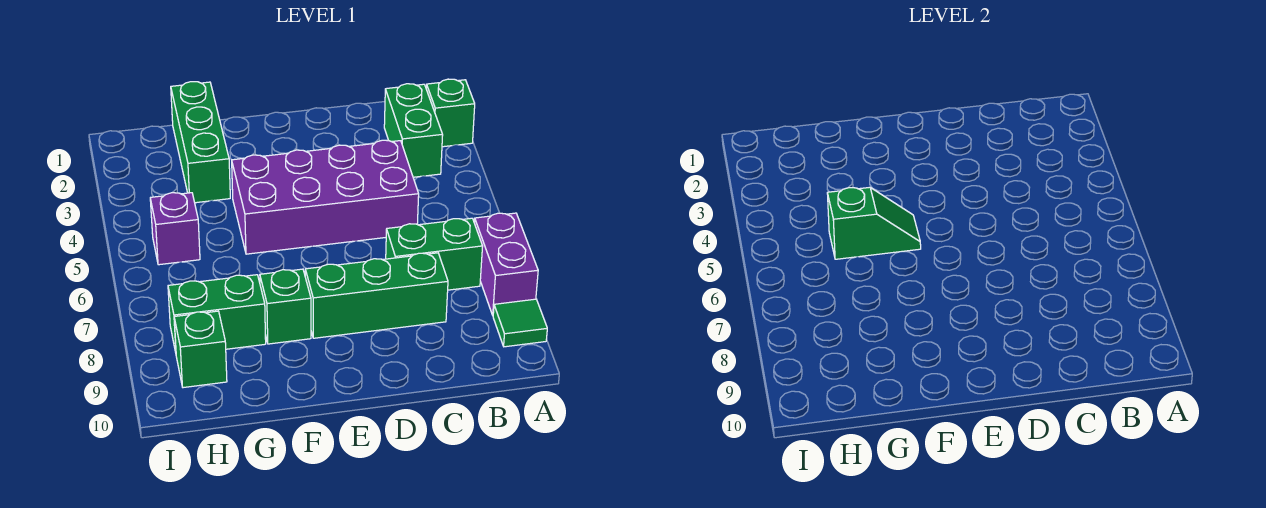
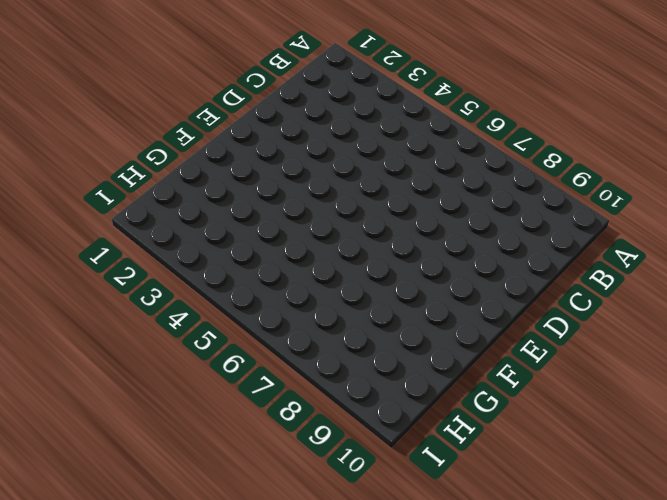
none -> green brick A2 level 1
none -> purple brick A7:A8 level 1
none -> green tile A9 level 1

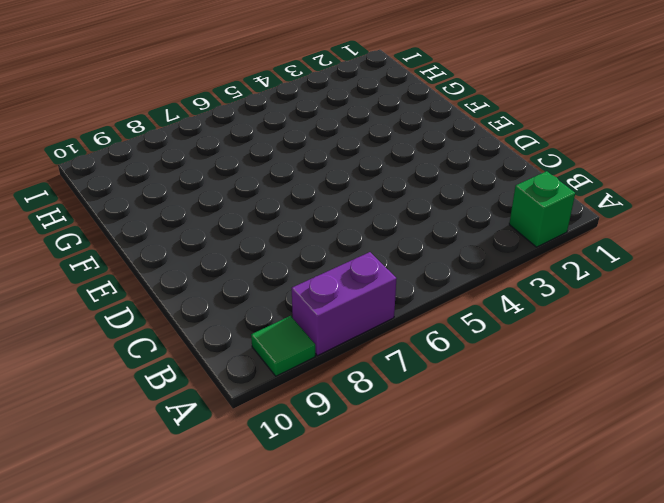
none -> green brick B2:B3 level 1
none -> green brick B7:C7 level 1
none -> purple brick C4:F5 level 1

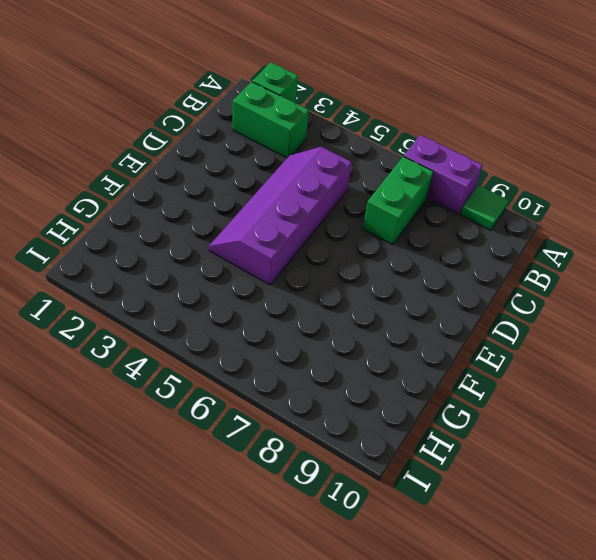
purple slope C4:F5 level 1 top 5 -> purple brick C4:F5 level 1
none -> green brick C8:E8 level 1
none -> green brick F8 level 1
none -> green brick G1:G3 level 1

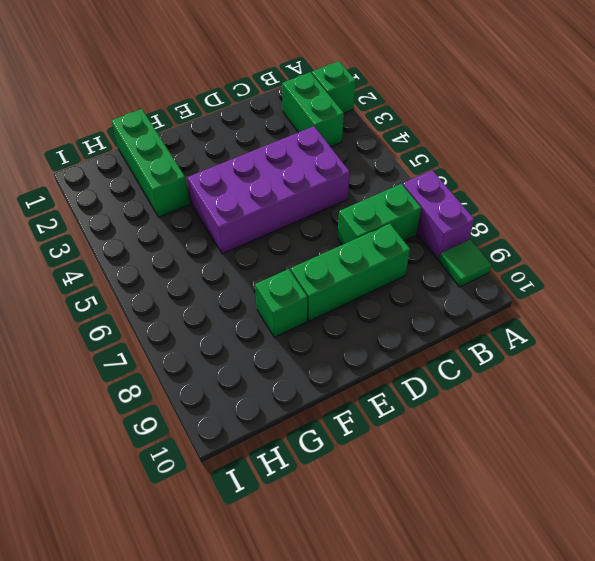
none -> green brick G8:H8 level 1
none -> purple brick H5 level 1
none -> green brick H9 level 1

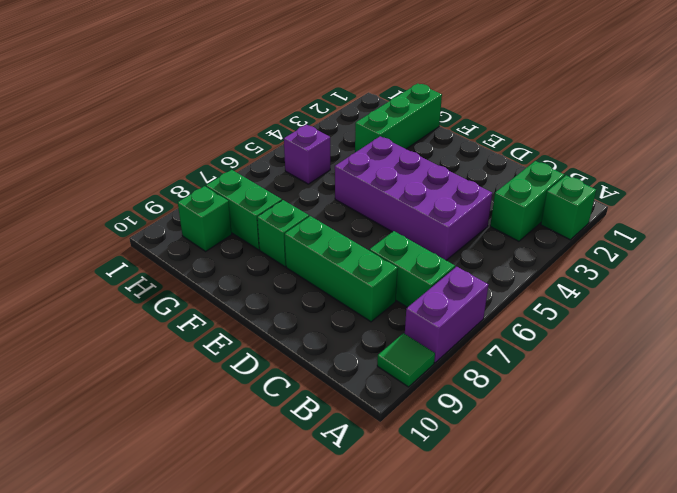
none -> green slope F5:G5 level 2 top G

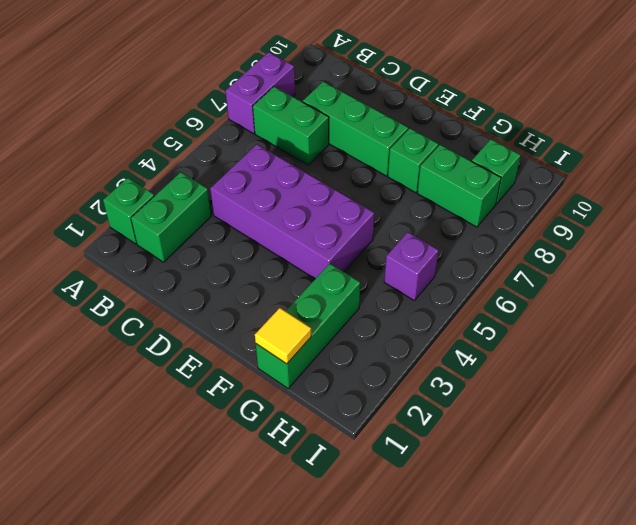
yellow tile G1 level 2 -> none
none -> green tile A9 level 1
none -> green slope F5:G5 level 2 top G

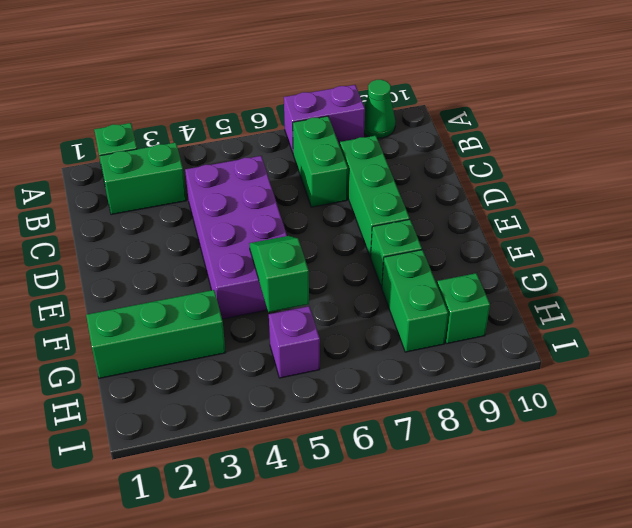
green cone A9 level 1 -> green tile A9 level 1

